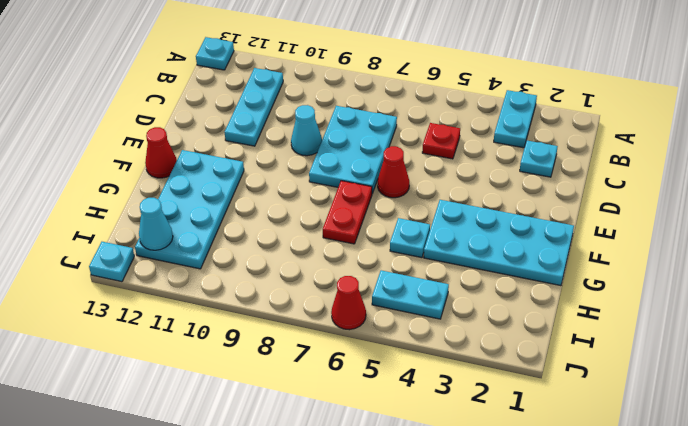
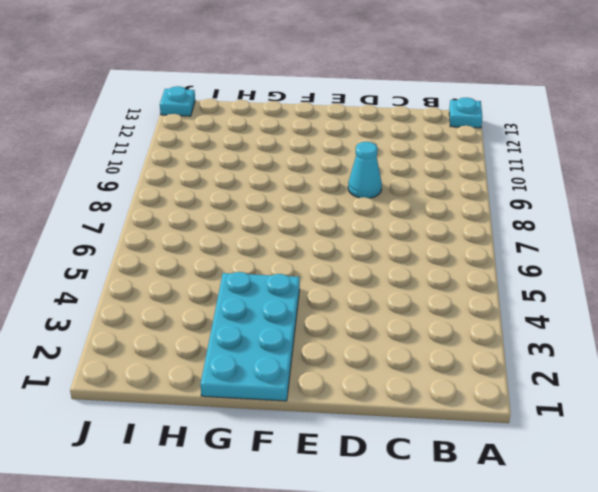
none -> cyan plate A3:B3 level 1
none -> cyan plate B11:D11 level 1
none -> cyan plate C2 level 1

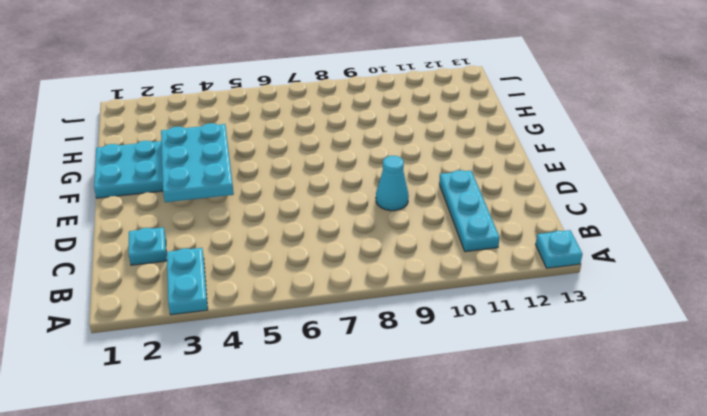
cyan plate E3:G4 level 2 -> cyan plate C7:E8 level 1
none -> red plate C5 level 1
none -> red cone E6 level 1
none -> red plate F7:G7 level 1

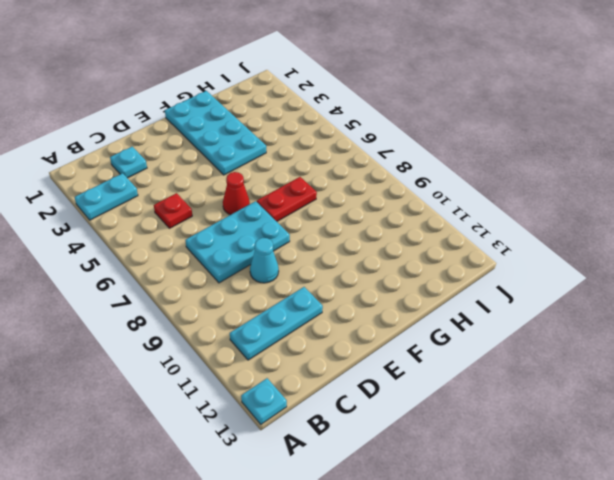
none -> cyan plate F11:I12 level 1
none -> red cone F13 level 1
none -> cyan plate G5 level 1

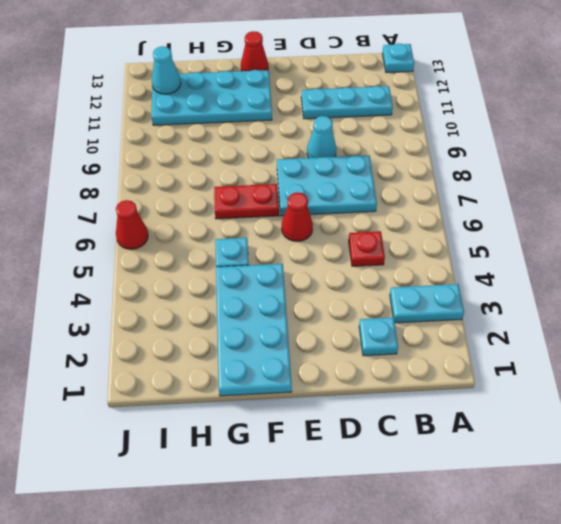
none -> cyan plate I4:I5 level 1
none -> cyan plate J13 level 1

